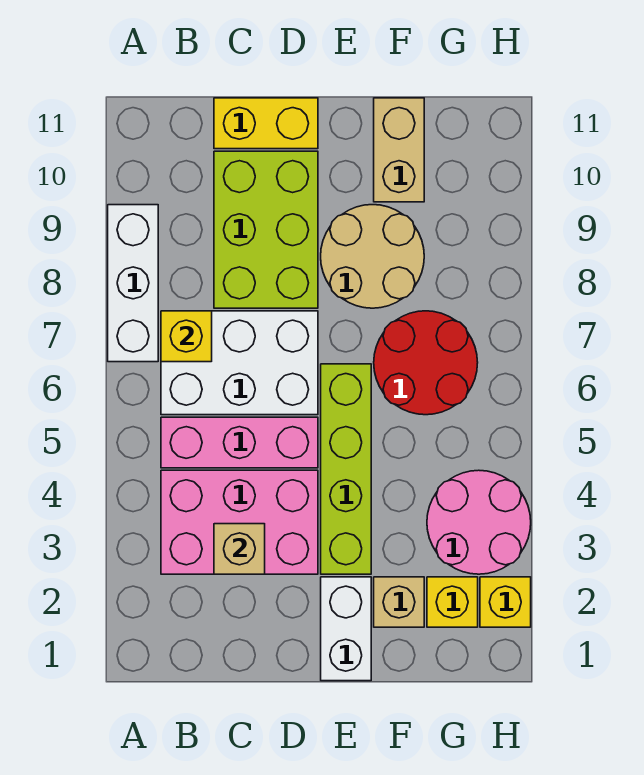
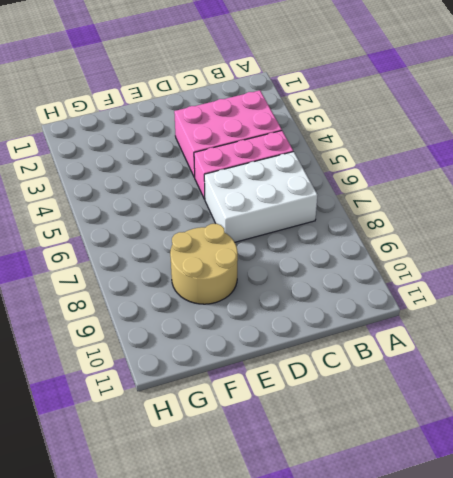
none -> white brick A7:A9 level 1
none -> lime brick C8:D10 level 1
none -> yellow brick C11:D11 level 1

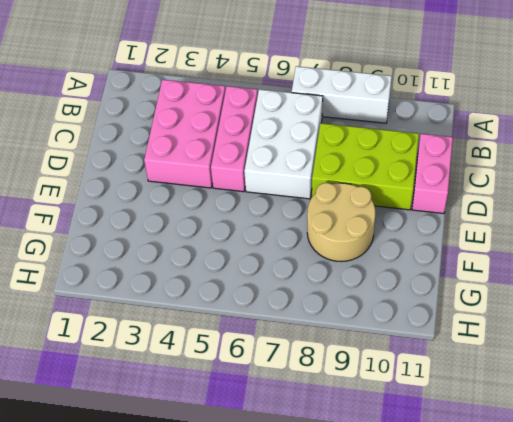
pink brick C11:D11 level 1 -> yellow brick C11:D11 level 1
none -> white brick E1:E2 level 1
none -> lime brick E3:E6 level 1
none -> tan brick F2 level 1

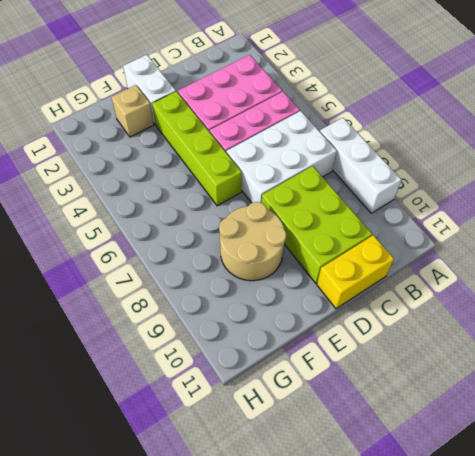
none -> red round brick F6:G7 level 1
none -> tan brick F10:F11 level 1
none -> yellow brick G2 level 1

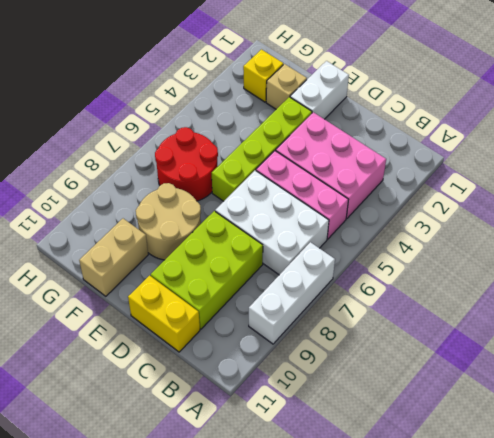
none -> pink round brick G3:H4 level 1
none -> yellow brick H2 level 1
none -> yellow brick B7 level 2

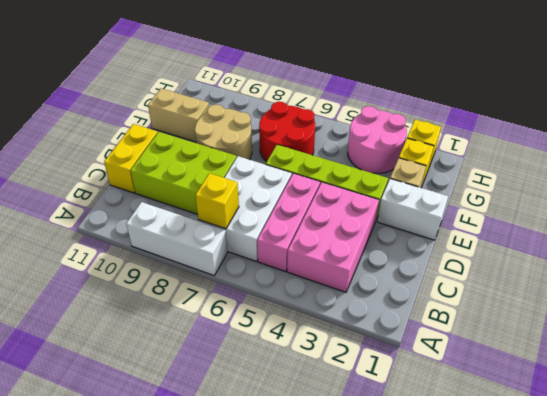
none -> tan brick C3 level 2

